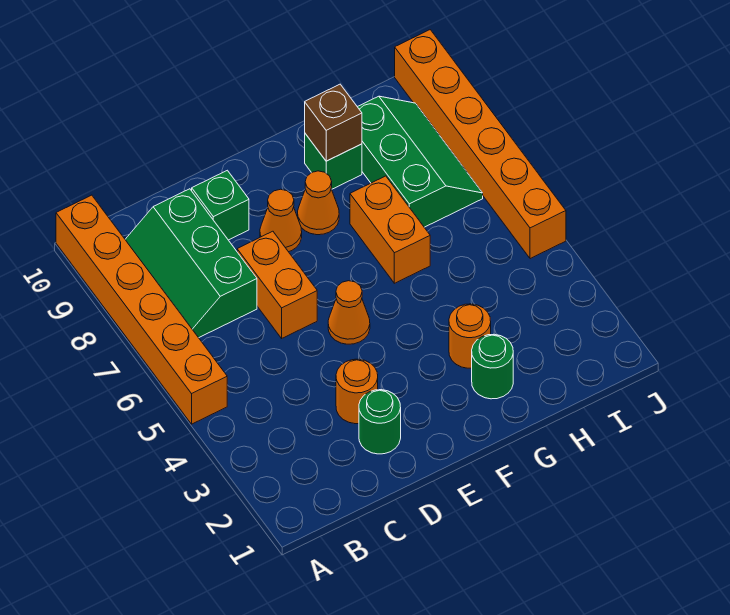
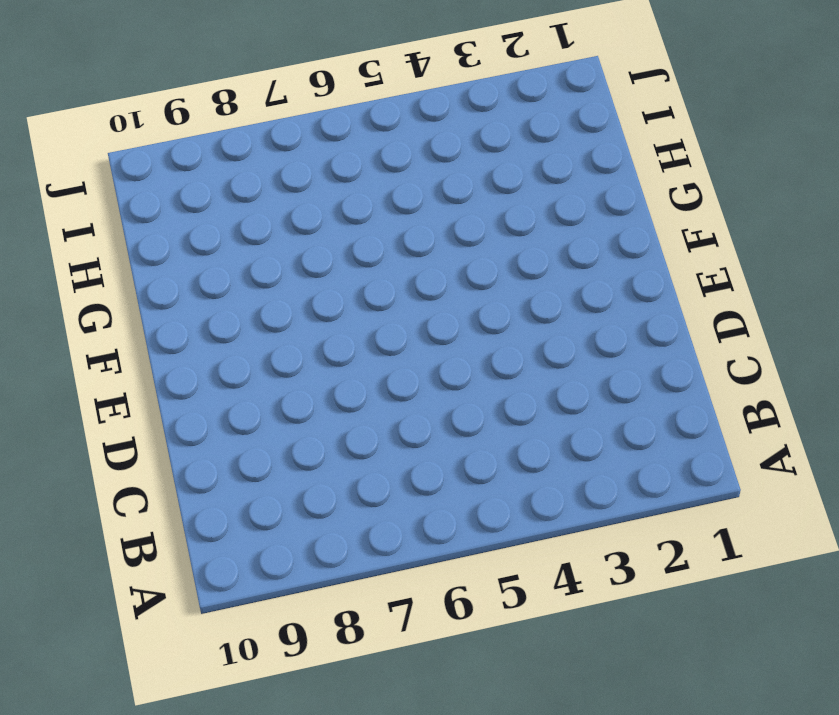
none -> orange brick A5:A10 level 1
none -> green slope B7:C9 level 1 top C
none -> green round brick D2 level 1

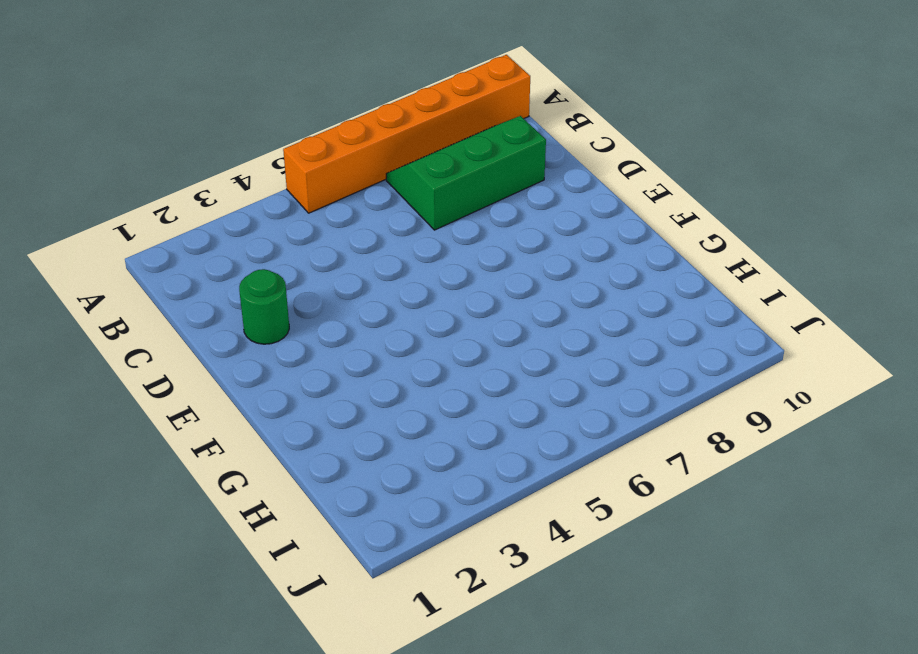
none -> orange round brick D3 level 1
none -> orange brick D6:D7 level 1
none -> green brick D9 level 1

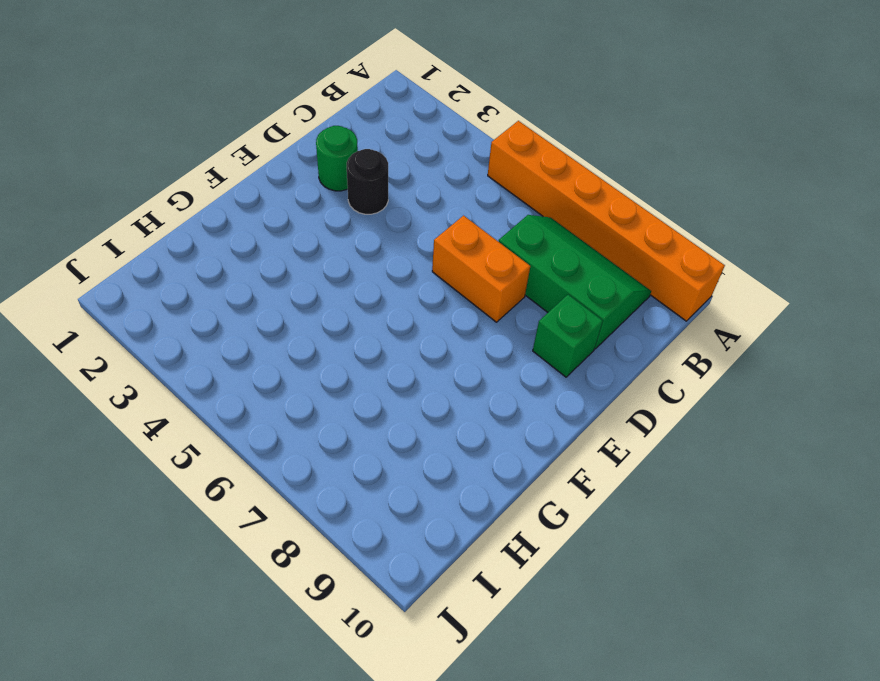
black round brick D3 level 1 -> orange round brick D3 level 1
none -> orange cone E5 level 1
none -> orange cone E8 level 1
none -> orange cone F8 level 1

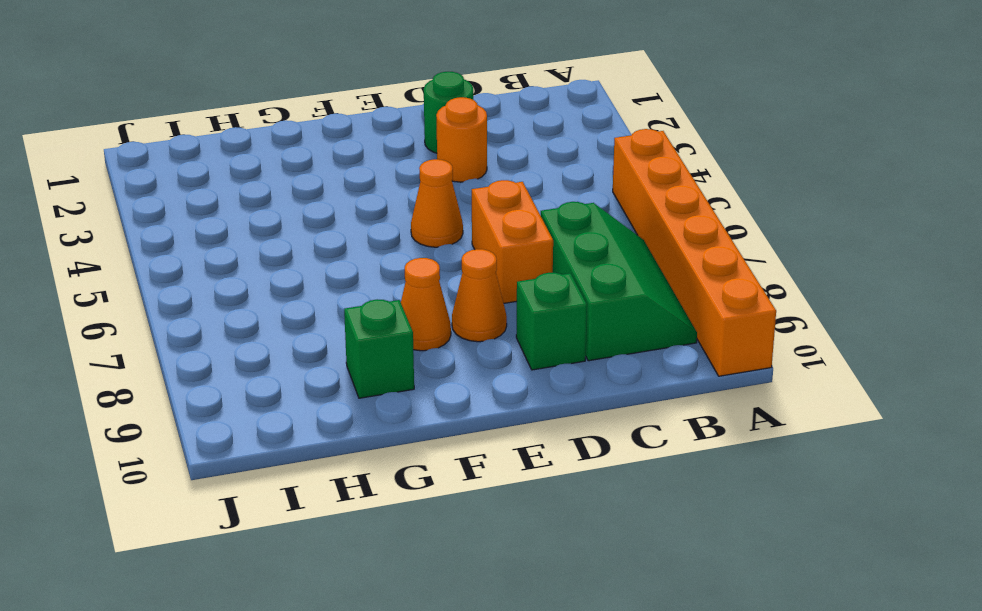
none -> green round brick G2 level 1
none -> orange round brick G3 level 1
none -> orange brick G6:G7 level 1

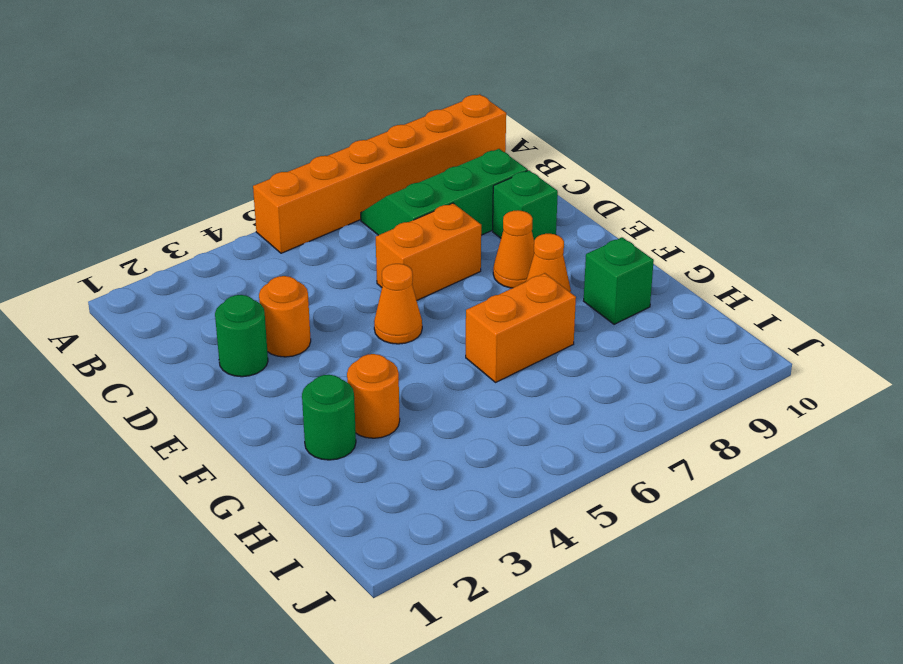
none -> green slope H7:I9 level 1 top H
none -> orange brick J5:J10 level 1
none -> brown brick G9 level 2

